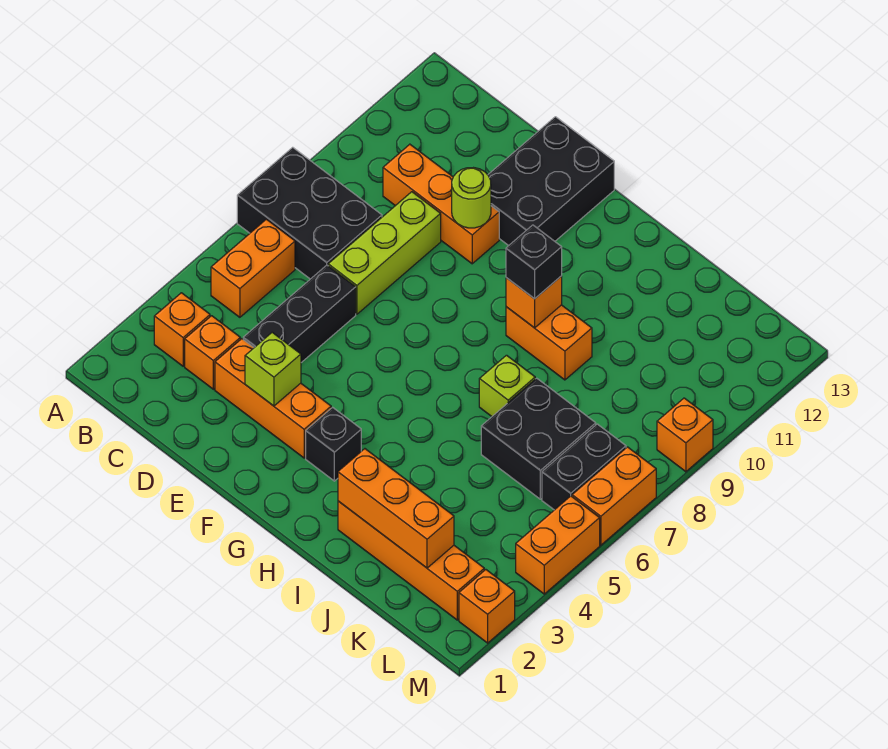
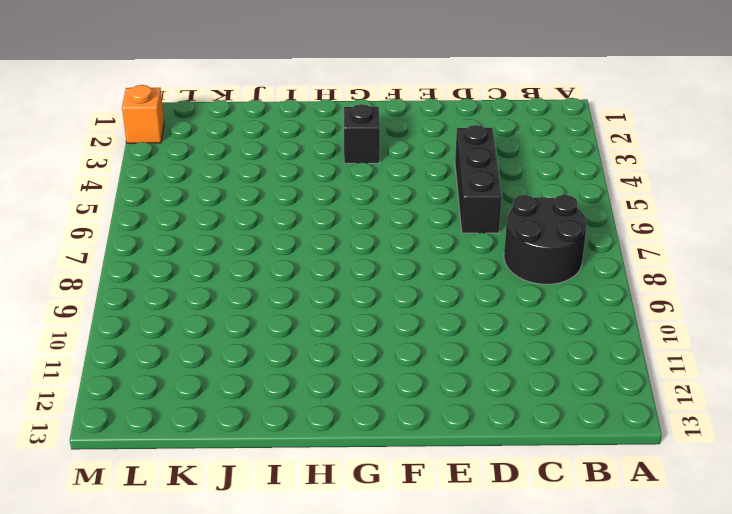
black round brick B7:C8 level 1 -> black brick A7:C8 level 1
none -> orange brick B3 level 1
none -> orange brick B5:B6 level 1
none -> orange brick C3 level 1

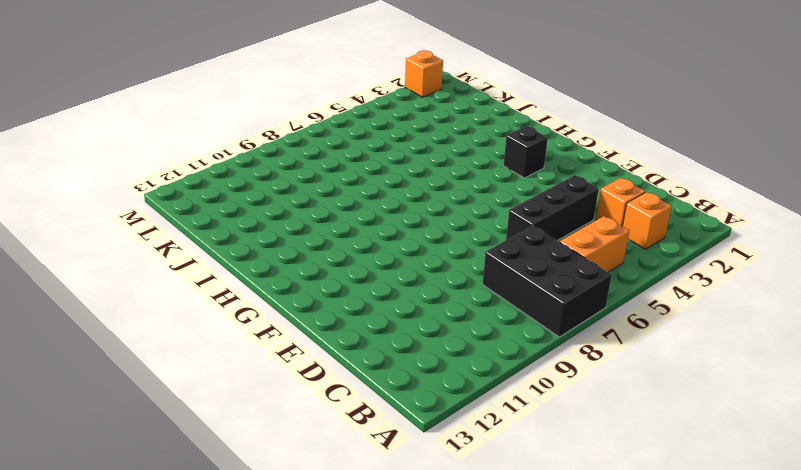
none -> orange brick C10:E10 level 1
none -> orange brick D3:F3 level 1
none -> lime brick D7:D9 level 1

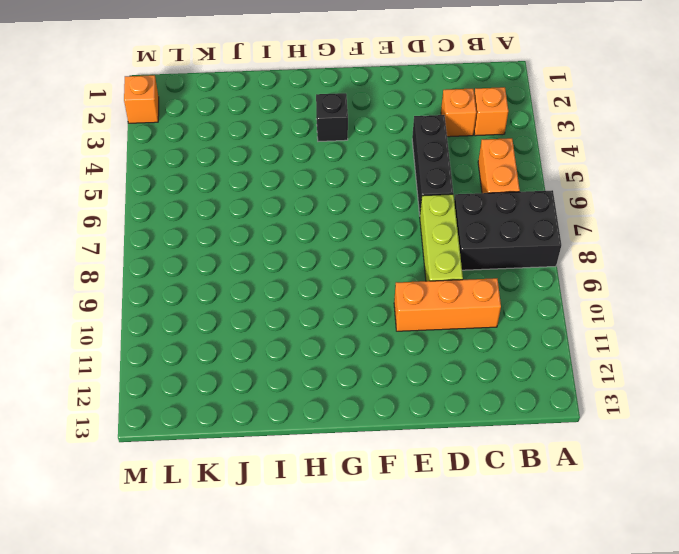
none -> orange brick D3:F3 level 1
none -> black brick E11:F13 level 1
none -> orange brick H9:I9 level 1

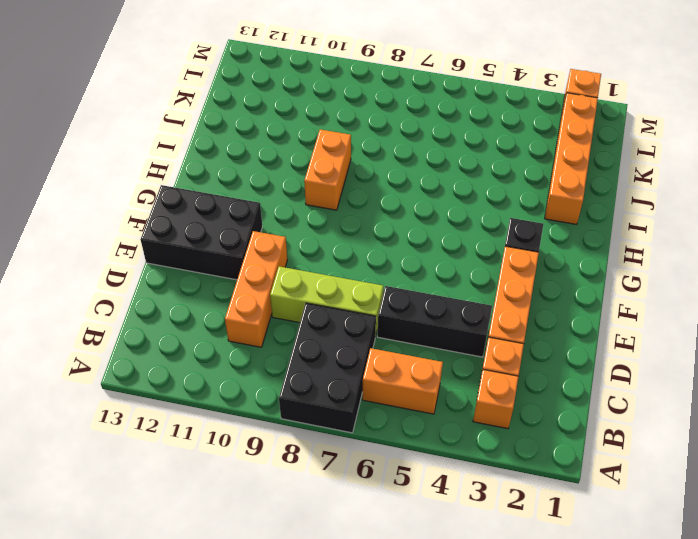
none -> lime brick I7 level 1
none -> black brick J6:K7 level 1
none -> black brick L6:L7 level 1

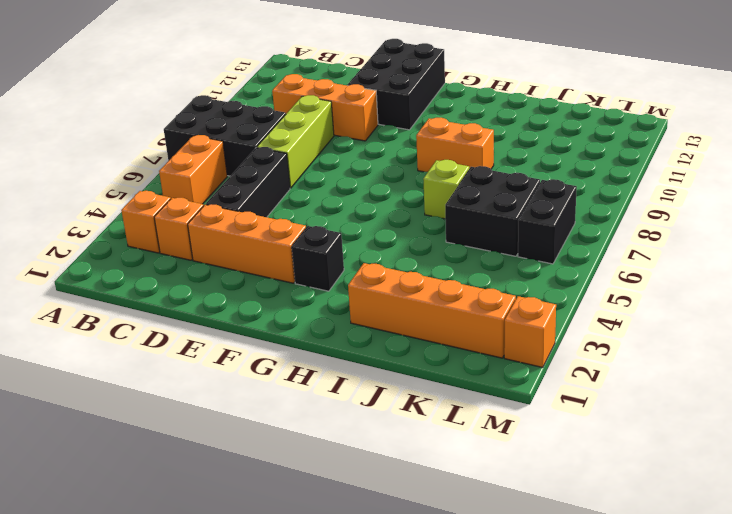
none -> orange brick M4:M5 level 1
none -> orange brick M6:M7 level 1
none -> orange brick M9 level 1

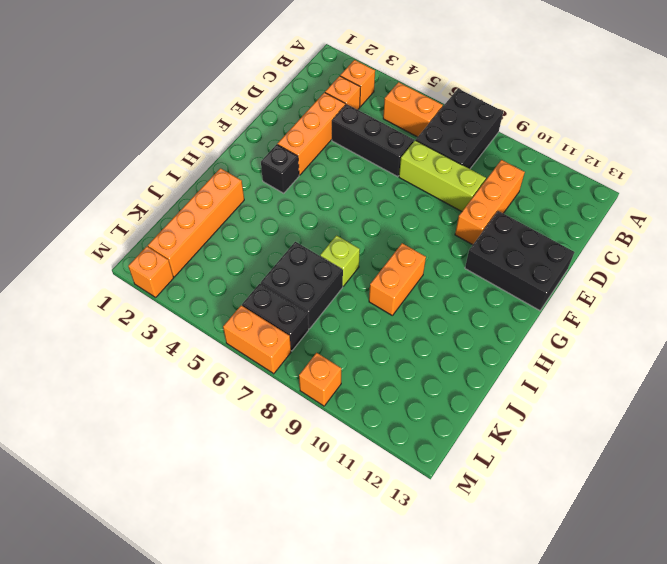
none -> orange brick M4:M5 level 1
none -> lime brick E3 level 2
none -> lime round brick E10 level 2

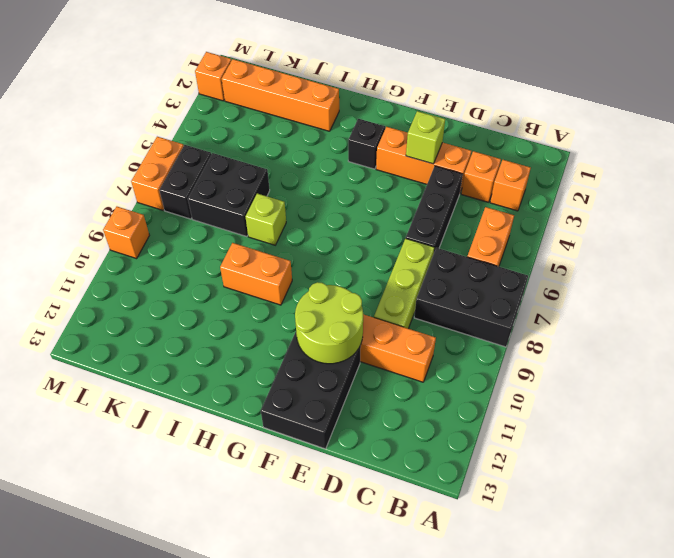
lime round brick E10:F11 level 2 -> lime round brick E10 level 2
none -> orange brick M4:M5 level 1
none -> orange brick H9 level 2
none -> orange brick I2:K2 level 2

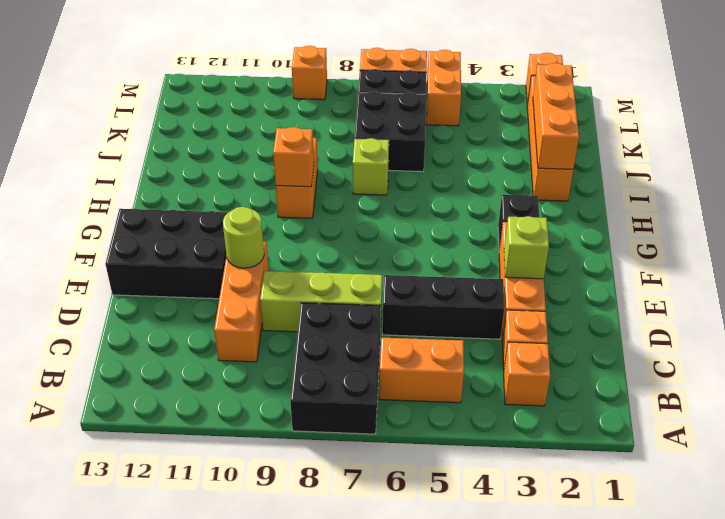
orange brick L5:M5 level 1 -> orange brick M4:M5 level 1
none -> black brick H9 level 3

